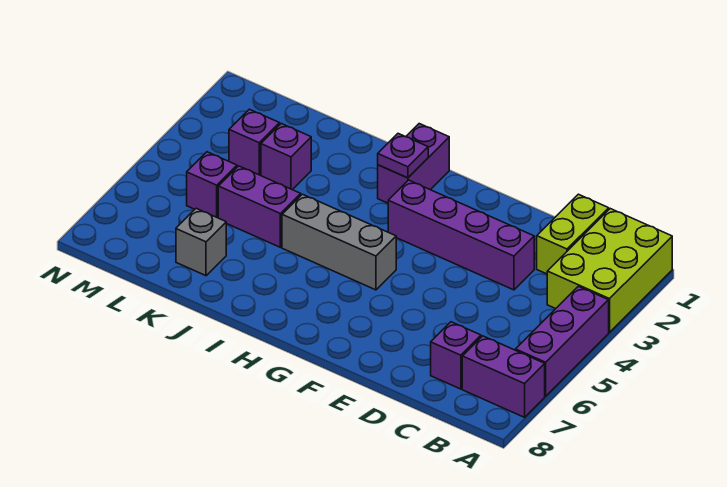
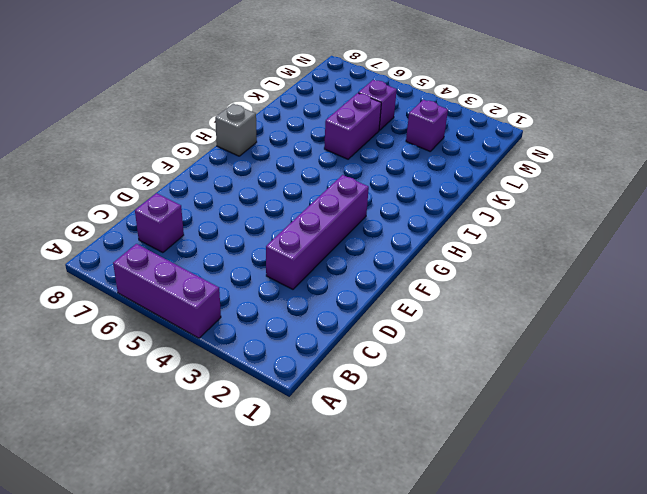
grey brick H8 level 1 -> grey brick K7 level 1
none -> lime brick A1:B3 level 1
none -> purple brick A7:B7 level 1
none -> lime brick C1:C2 level 1

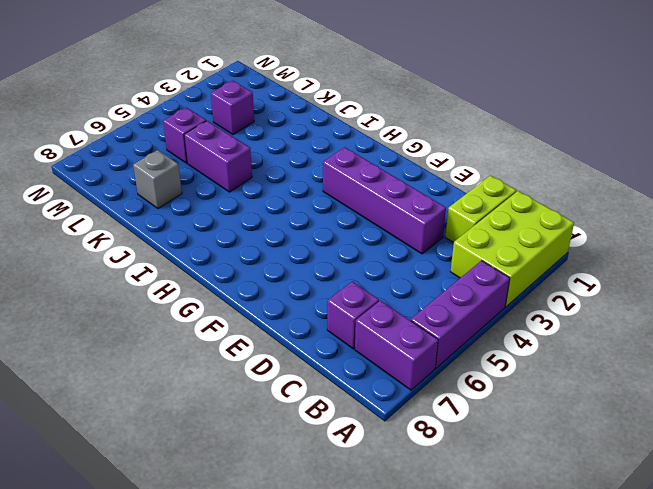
none -> grey brick G5:I5 level 1
none -> purple brick H1:H2 level 1
none -> purple brick K3 level 1

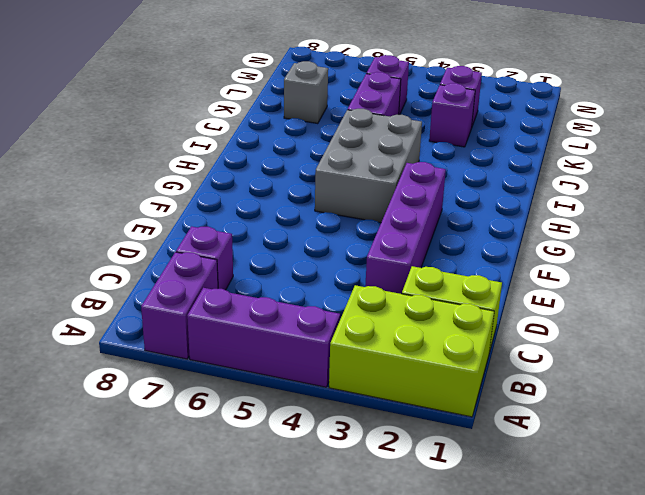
grey brick G4:I5 level 1 -> grey brick G5:I5 level 1
none -> purple brick H1:H2 level 1
none -> purple plate H2 level 2

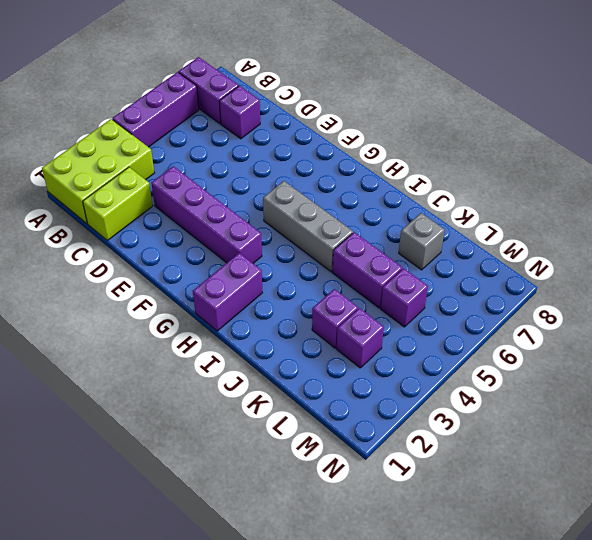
none -> purple plate H2 level 2

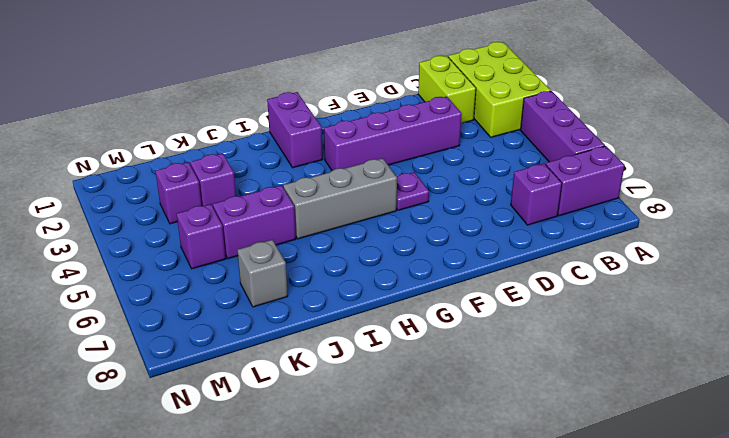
purple plate F5 level 1 -> purple plate H2 level 2

